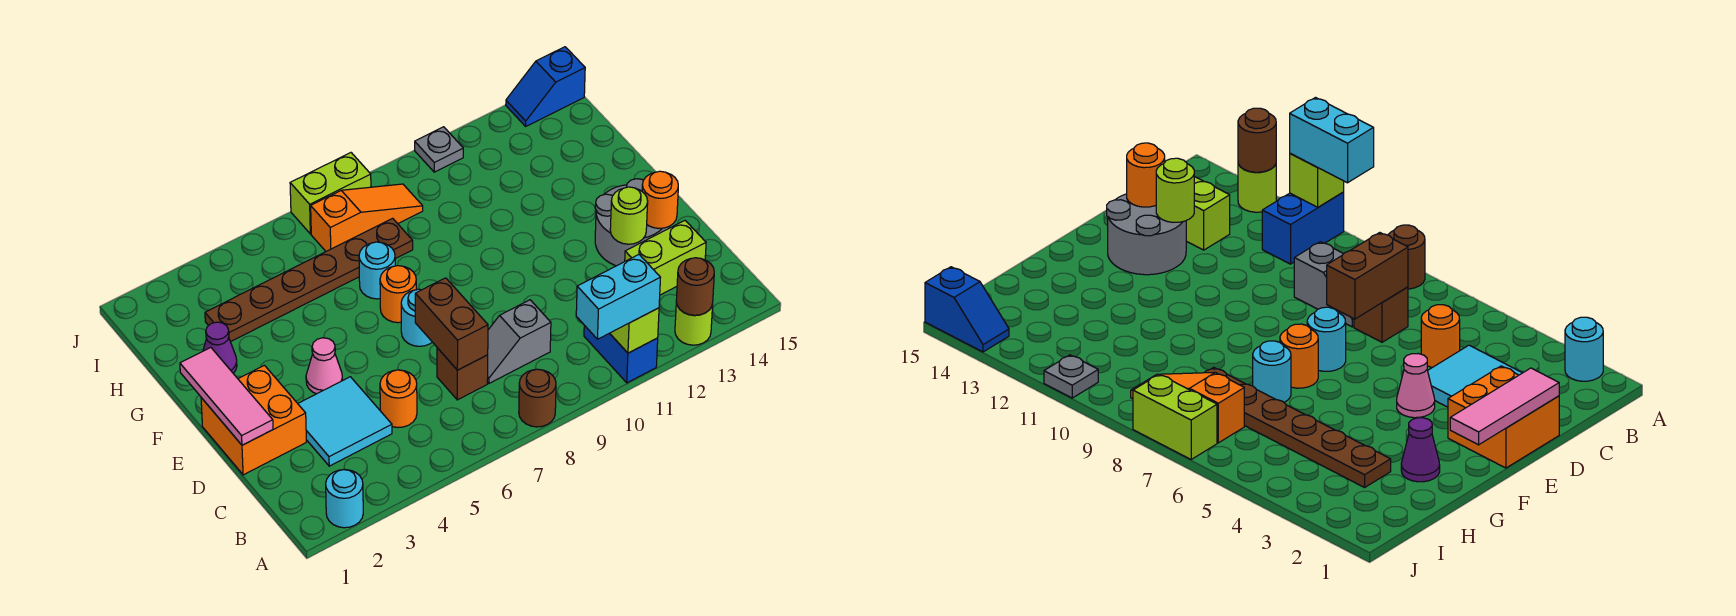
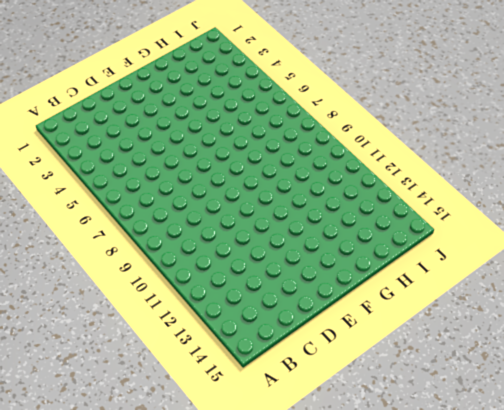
none -> cyan round brick A2 level 1
none -> brown round brick A8 level 1
none -> blue brick A11:B11 level 1

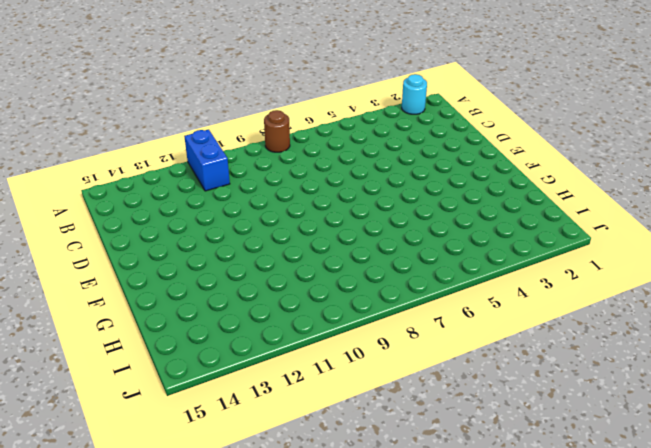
none -> lime round brick A13 level 1
none -> cyan tile C3:D4 level 1
none -> orange round brick C5 level 1

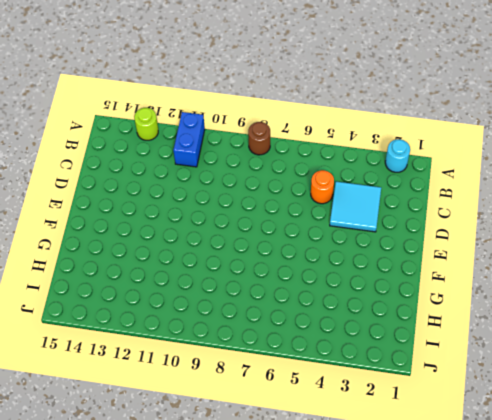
none -> brown brick C7 level 1
none -> grey slope C8:C9 level 1 top 9
none -> lime brick C13:C14 level 1

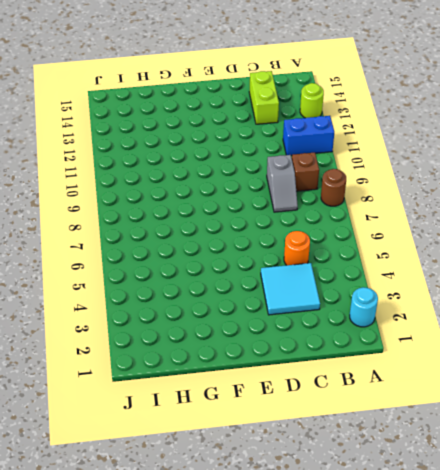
brown brick B9 level 1 -> brown brick C7 level 1
none -> orange brick D1:E2 level 1
none -> grey round brick D13:E14 level 1
none -> pink cone E4 level 1

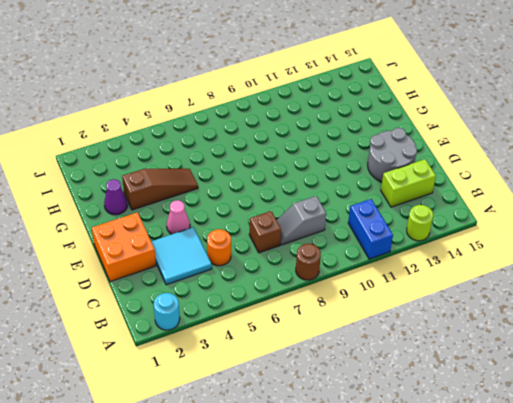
brown slope G3:G5 level 1 top 3 -> none
none -> cyan round brick E7 level 1
none -> orange round brick F7 level 1
none -> cyan round brick G7 level 1

